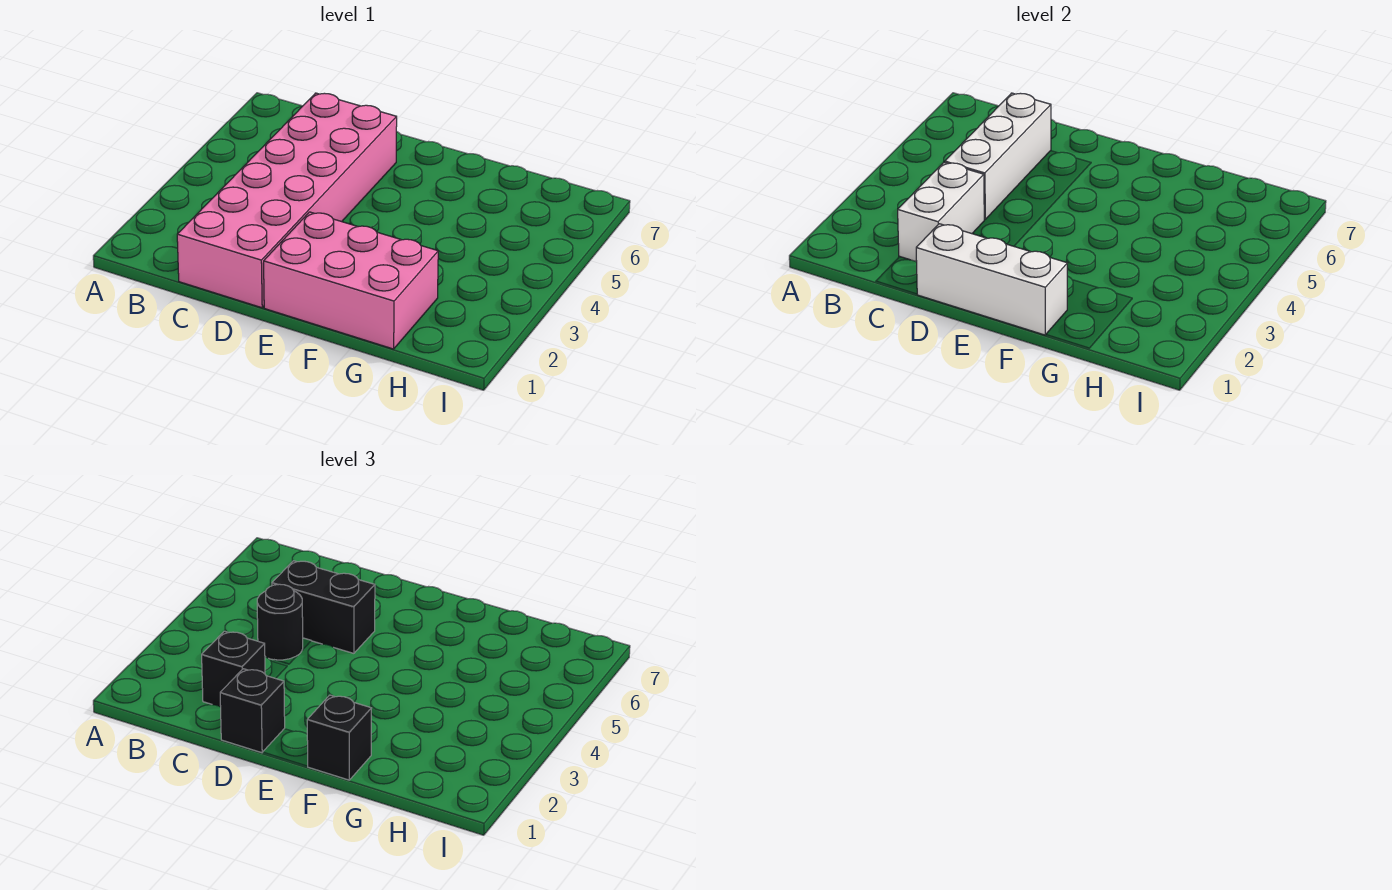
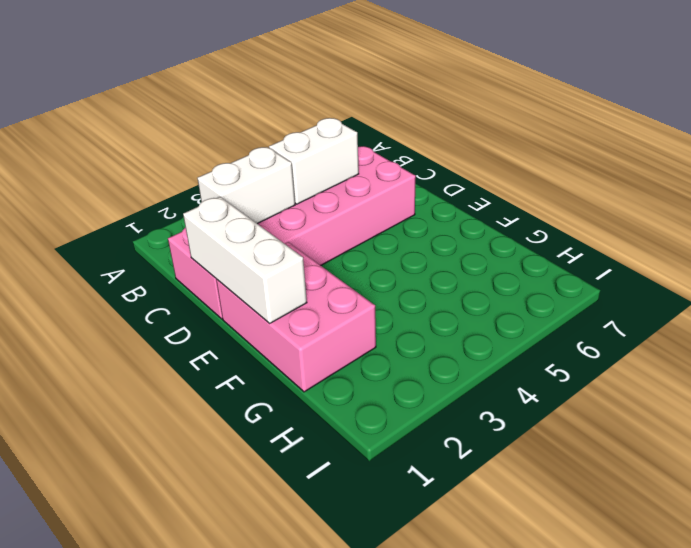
white brick C4:C5 level 2 -> white brick C4:C6 level 2
none -> black brick C2 level 3
none -> black round brick C4 level 3

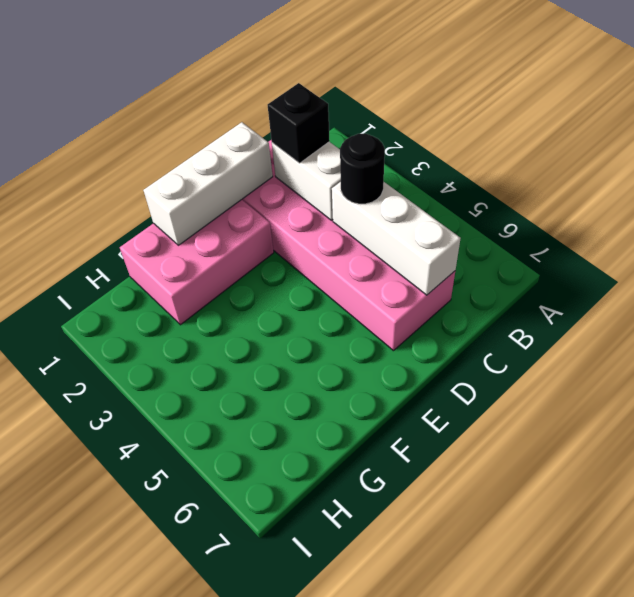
none -> black brick C5:D5 level 3
none -> black brick D1 level 3

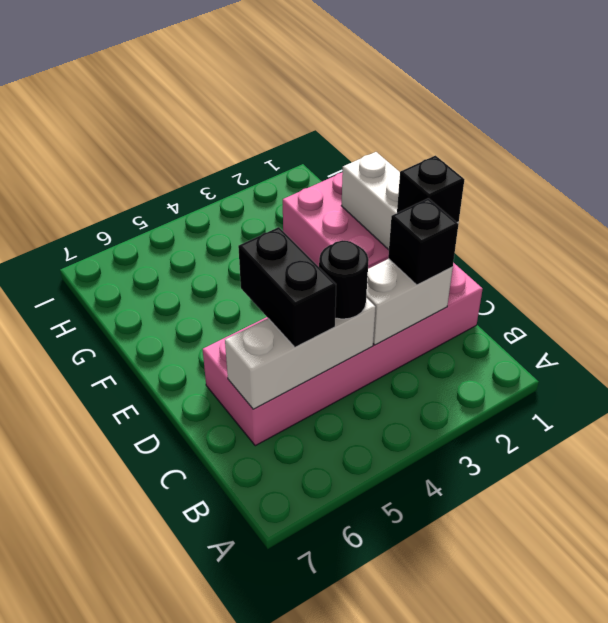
none -> black brick F1 level 3

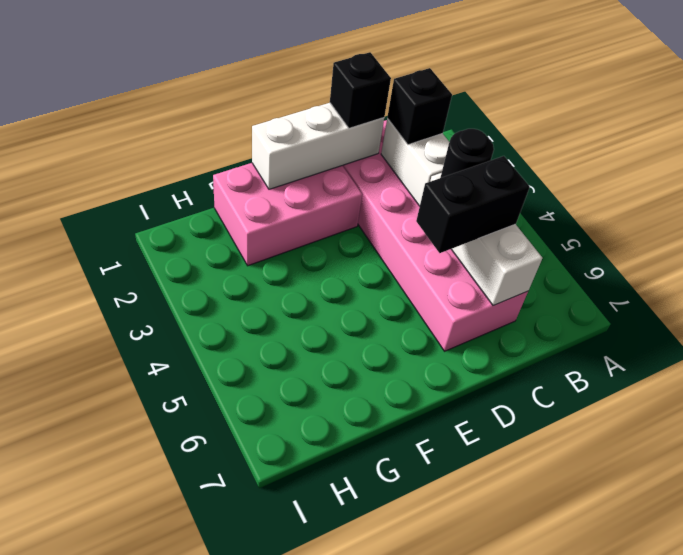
none -> black brick F1 level 3

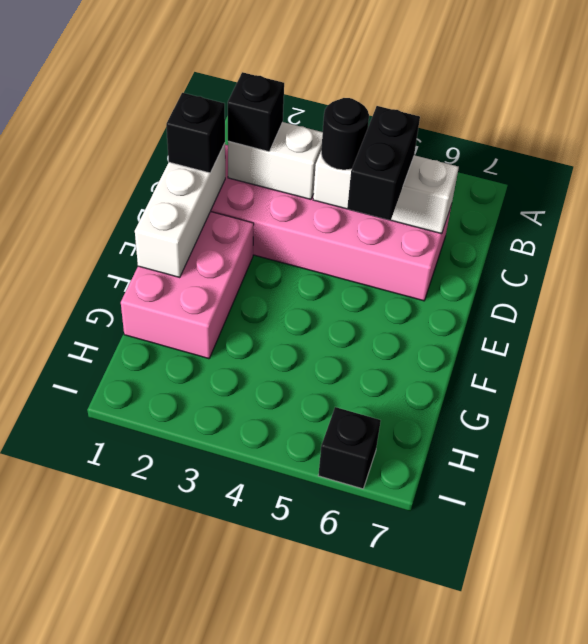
black brick I6 level 1 -> black brick F1 level 3

